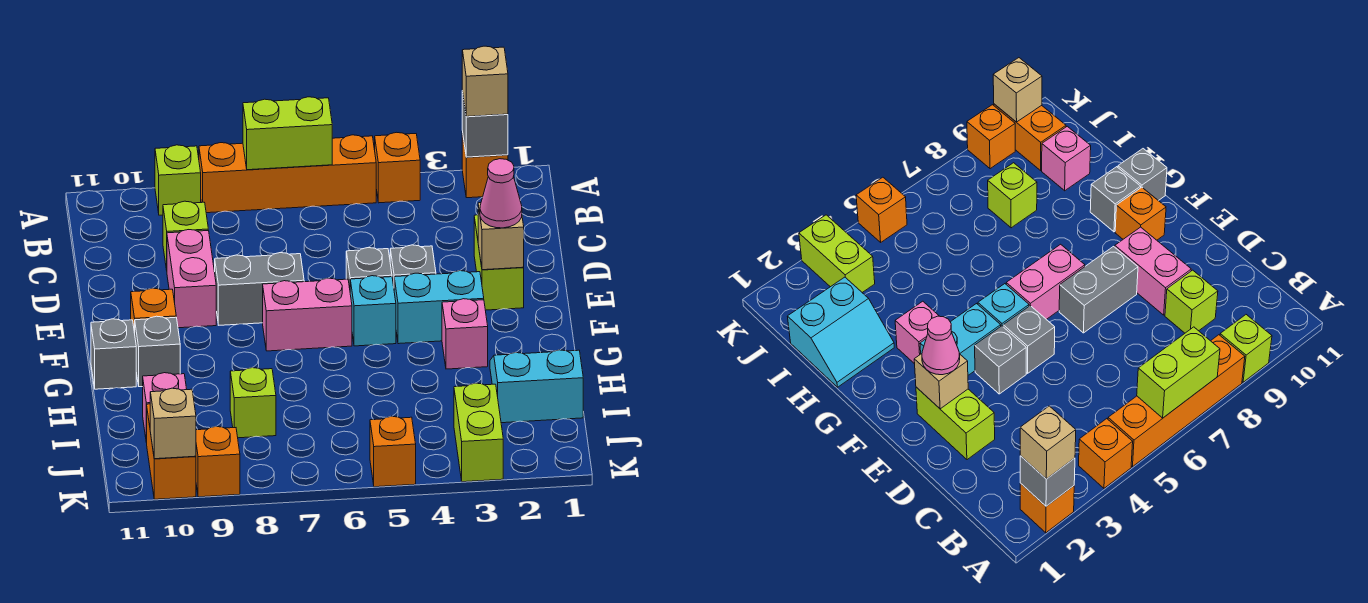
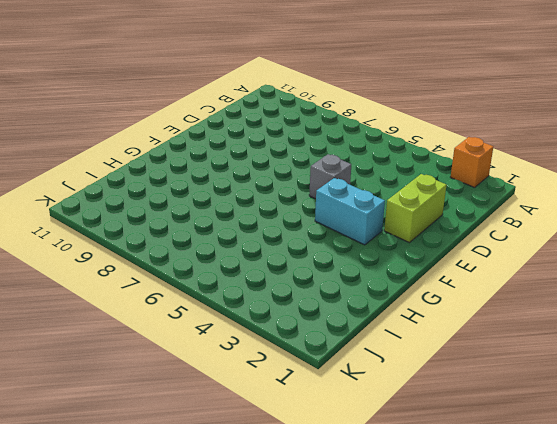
none -> orange brick A4 level 1
none -> orange brick A5:A8 level 1
none -> lime brick A9 level 1
none -> lime brick C9 level 1

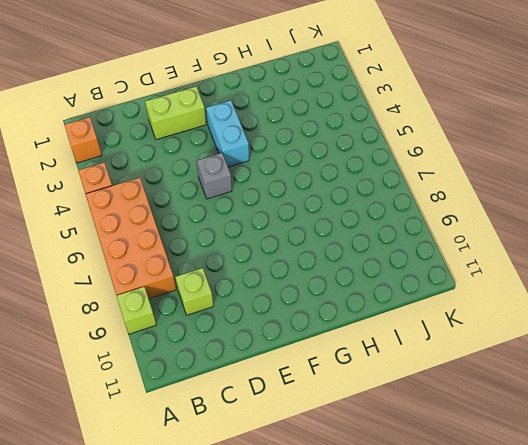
orange brick A5:B8 level 1 -> orange brick A5:A8 level 1
none -> pink brick D9:E9 level 1
none -> grey brick E4 level 1
none -> grey brick E7:E8 level 1
none -> cyan brick F5 level 1

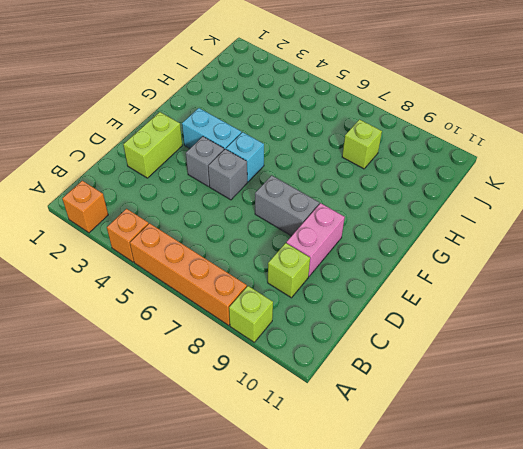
none -> pink brick F6:F7 level 1
none -> orange brick F10 level 1
none -> pink brick G3 level 1
none -> grey brick G10 level 1

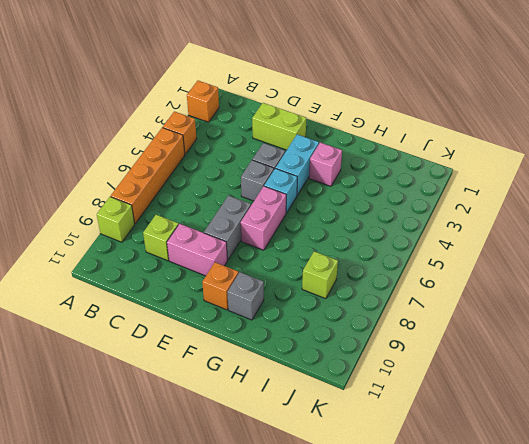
none -> grey brick G11 level 1
none -> cyan slope H1:I2 level 1 top I
none -> pink brick I10 level 1
none -> lime brick J3:K3 level 1

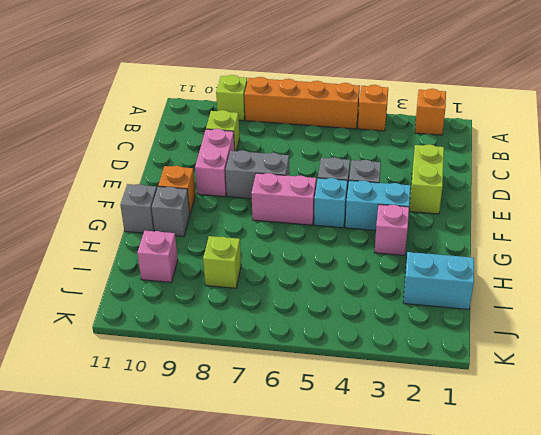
none -> lime brick J3:K3 level 1
none -> orange brick J10:K10 level 1
none -> orange brick K5 level 1
none -> orange brick K9 level 1

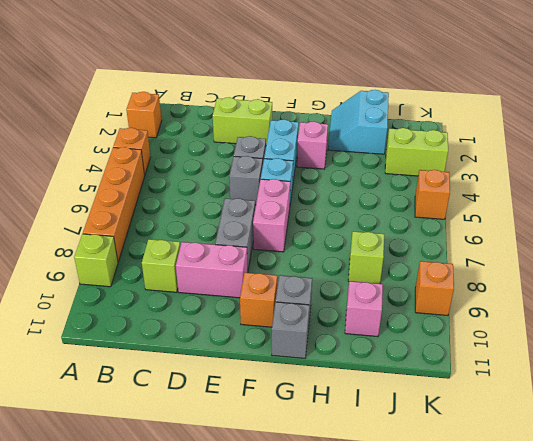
none -> orange brick J10:K10 level 1
none -> grey brick A2 level 2
none -> lime brick A6:A7 level 2
none -> tan brick E2 level 2

